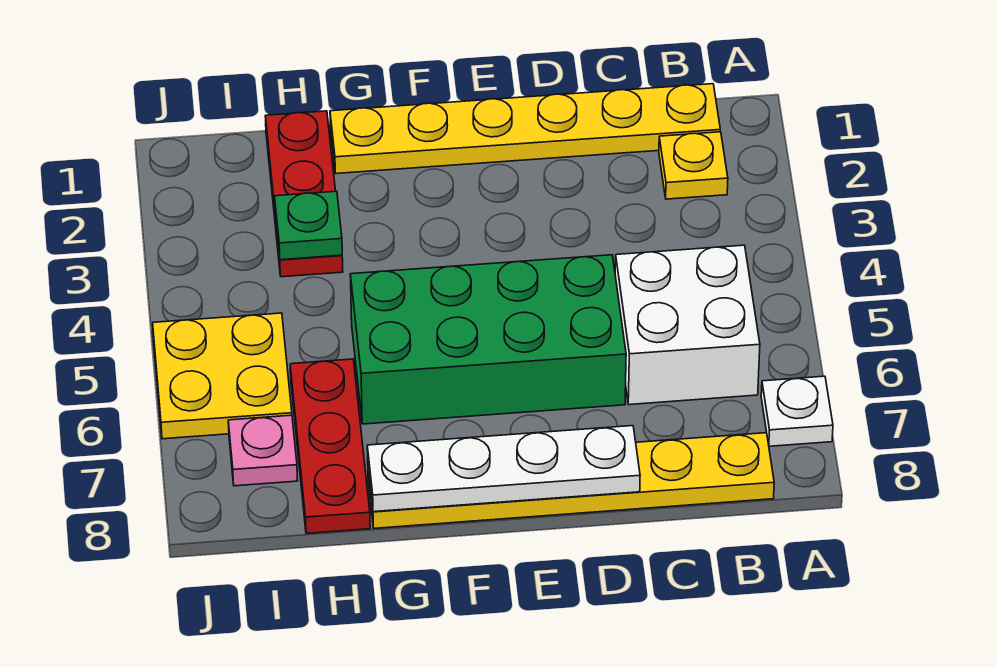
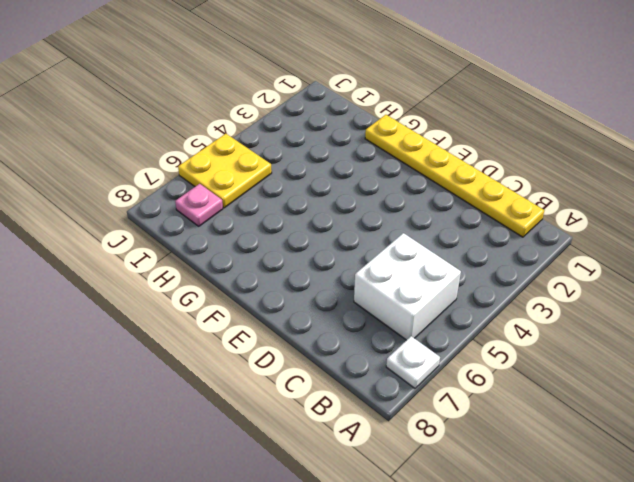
none -> yellow plate B2 level 1
none -> yellow plate B8:G8 level 1
none -> green brick D5:G6 level 1

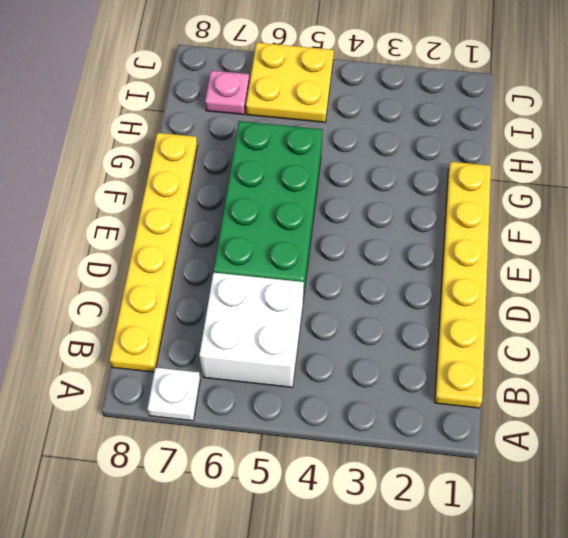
none -> yellow plate B2 level 1
none -> red plate H1:H3 level 1
none -> red plate H6:H8 level 1

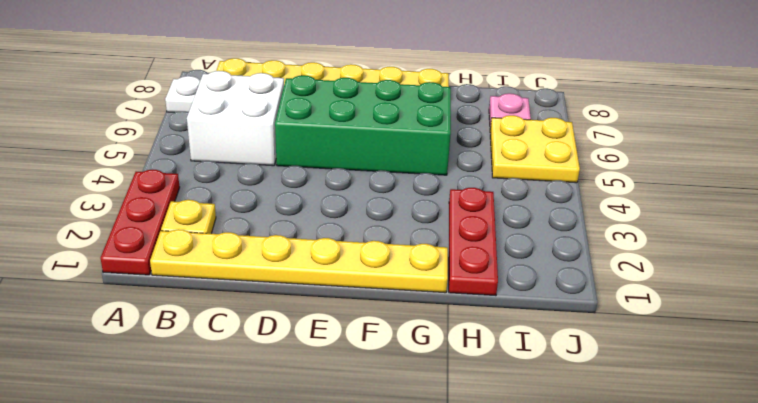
red plate A1:A3 level 1 -> red plate H6:H8 level 1
none -> white plate D8:G8 level 2
none -> green plate H3 level 2

